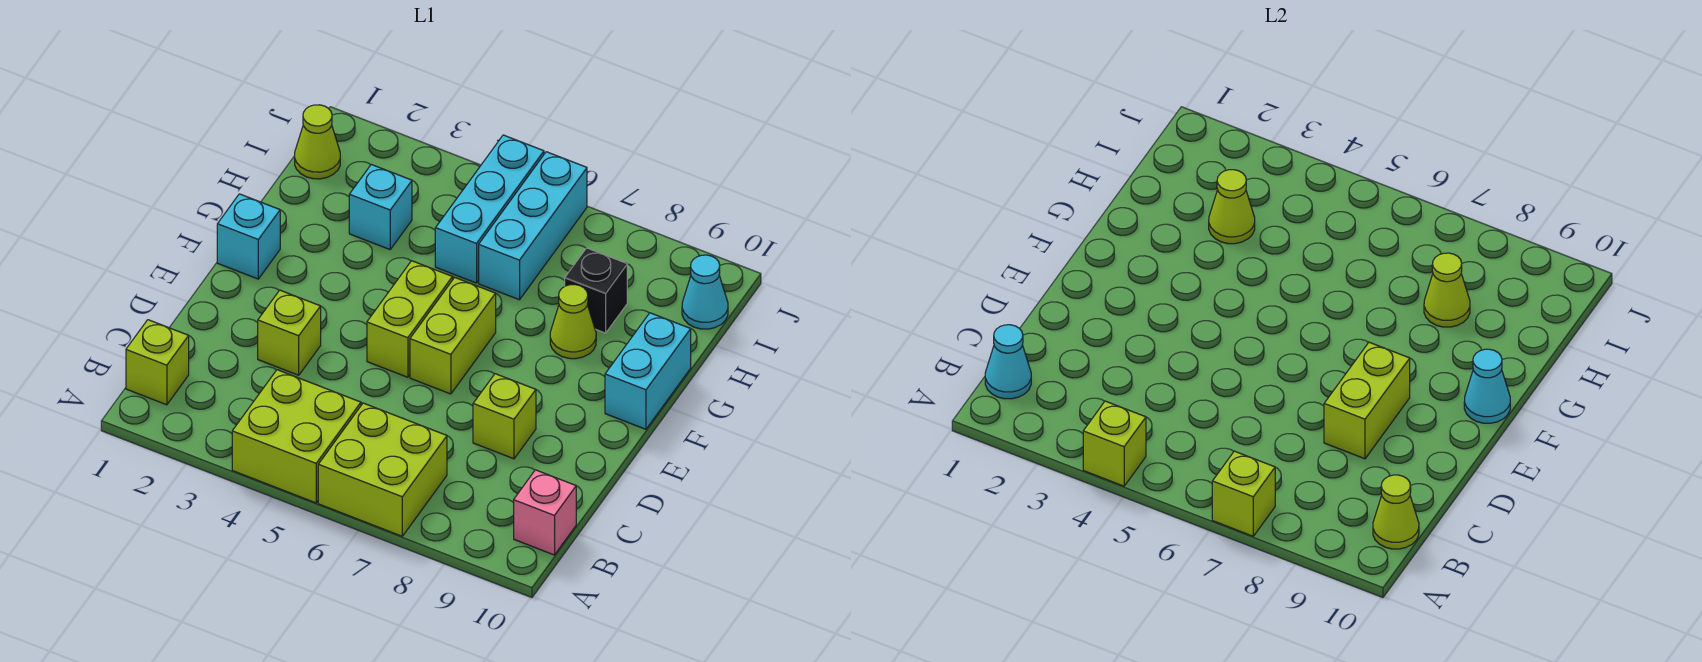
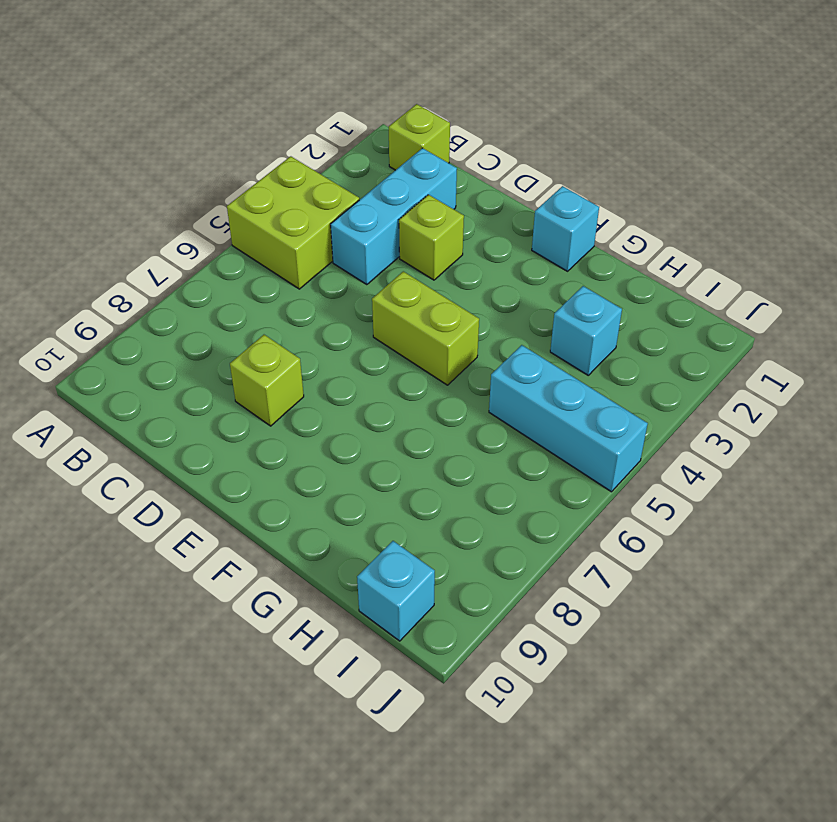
cyan brick C2:C4 level 1 -> cyan brick H6:J6 level 1
cyan brick I10 level 1 -> cyan cone I10 level 1
none -> lime brick A6:B7 level 1
none -> pink brick B10 level 1
none -> lime brick E6:F6 level 1

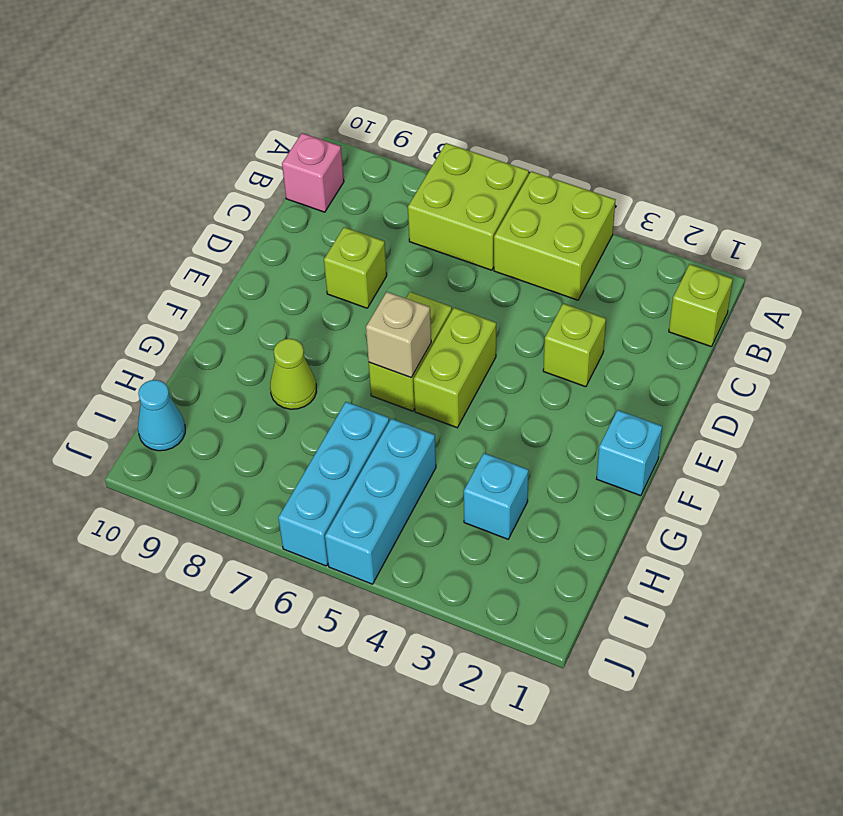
tan brick F6 level 2 -> none
none -> cyan brick F10:G10 level 1
none -> black brick H8 level 1
none -> lime cone I1 level 1

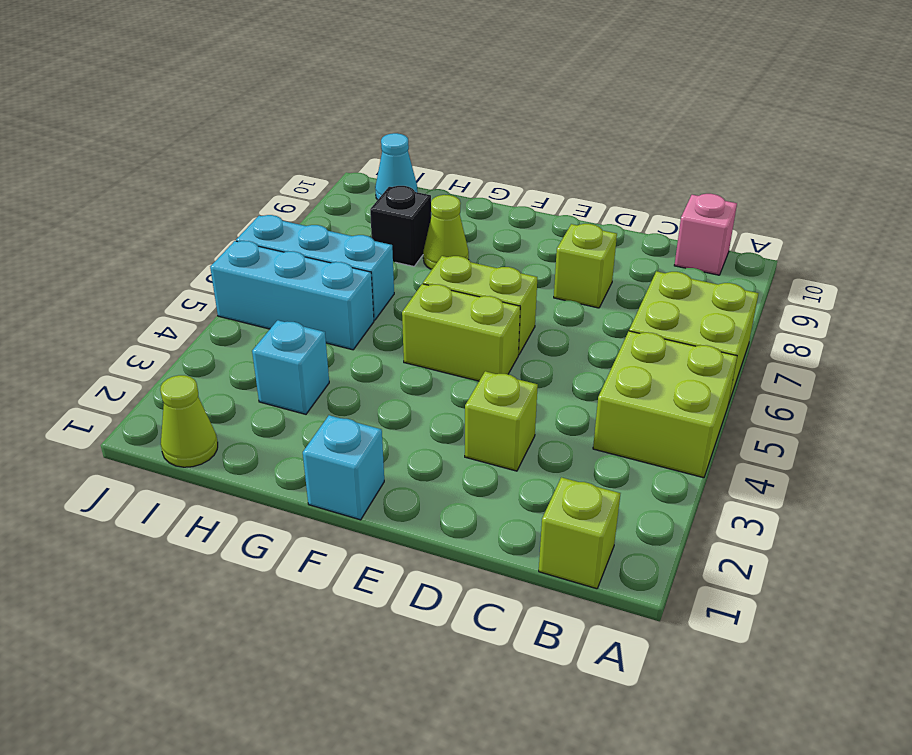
none -> cyan brick F10:G10 level 1
none -> lime brick A4 level 2
none -> lime brick A7 level 2

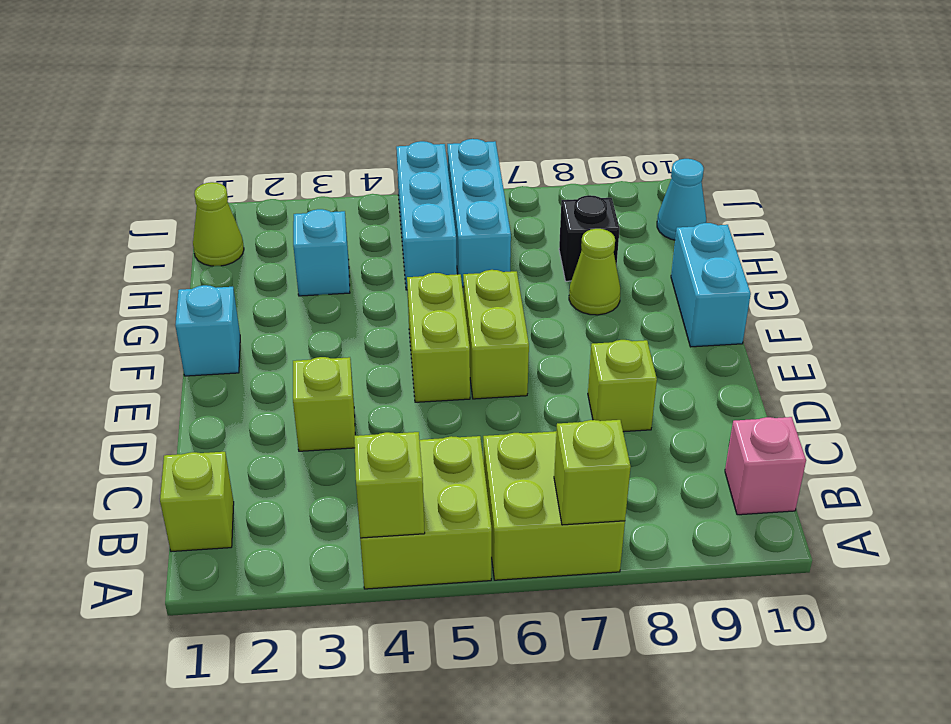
none -> cyan cone B1 level 2
none -> lime cone B10 level 2
none -> lime brick D8:E8 level 2

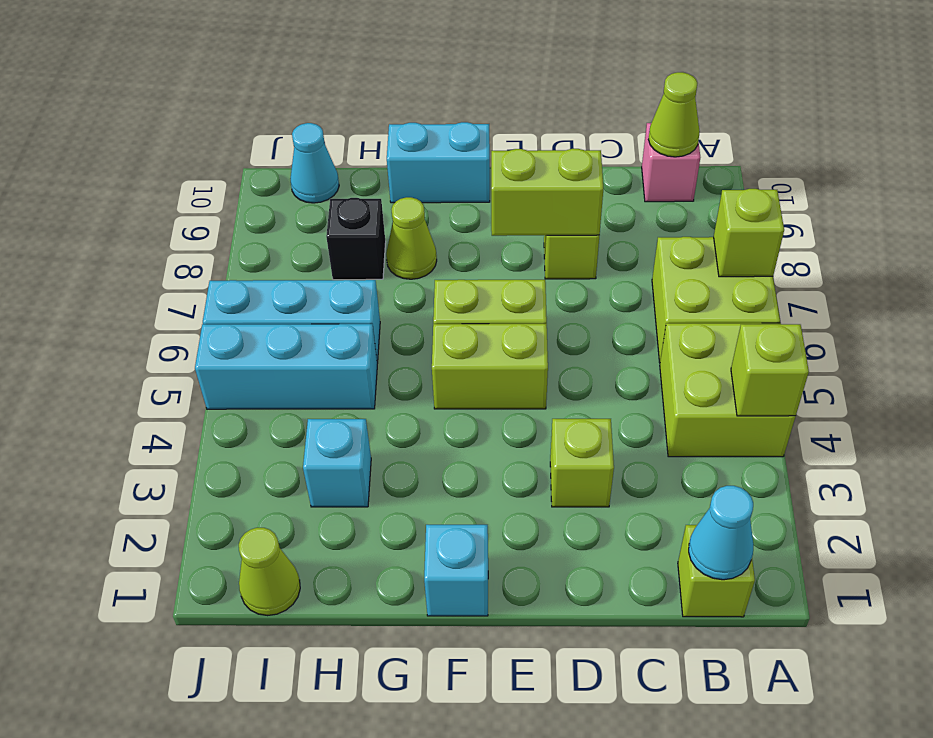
none -> cyan cone F10 level 2
none -> lime cone H3 level 2
none -> lime cone H8 level 2

